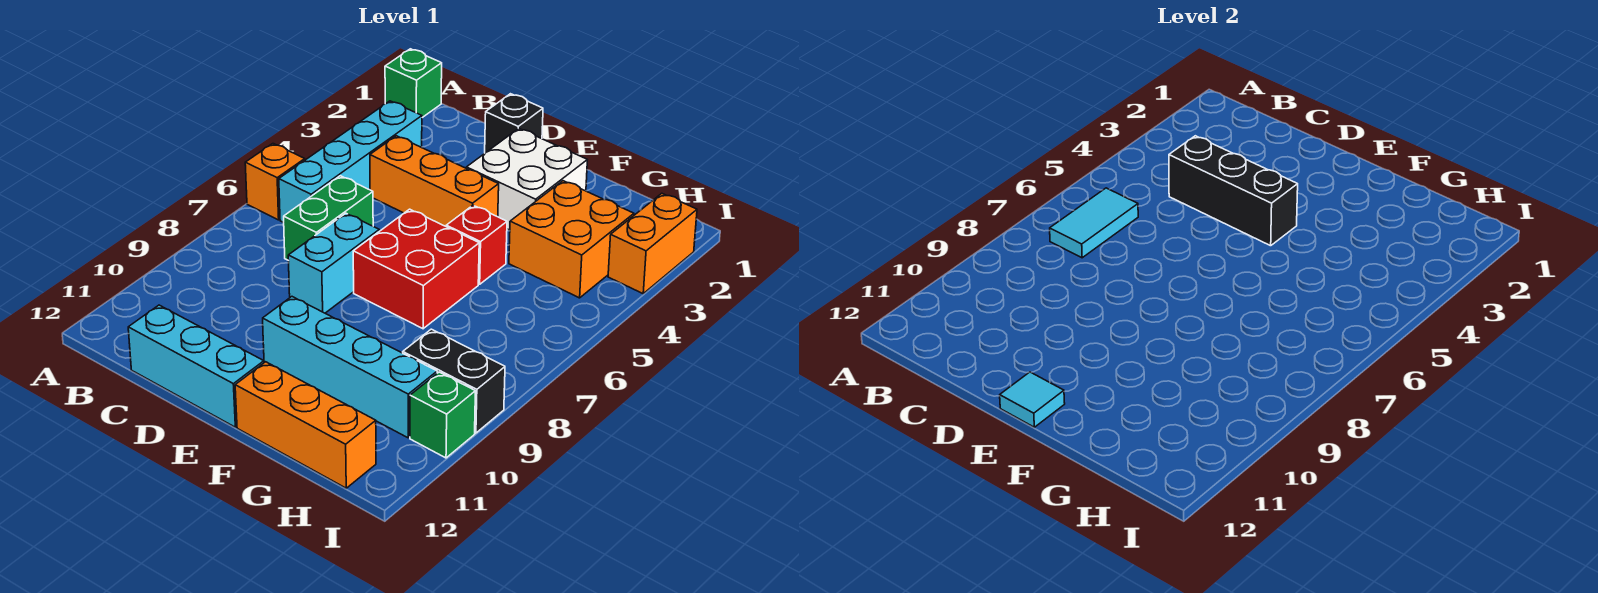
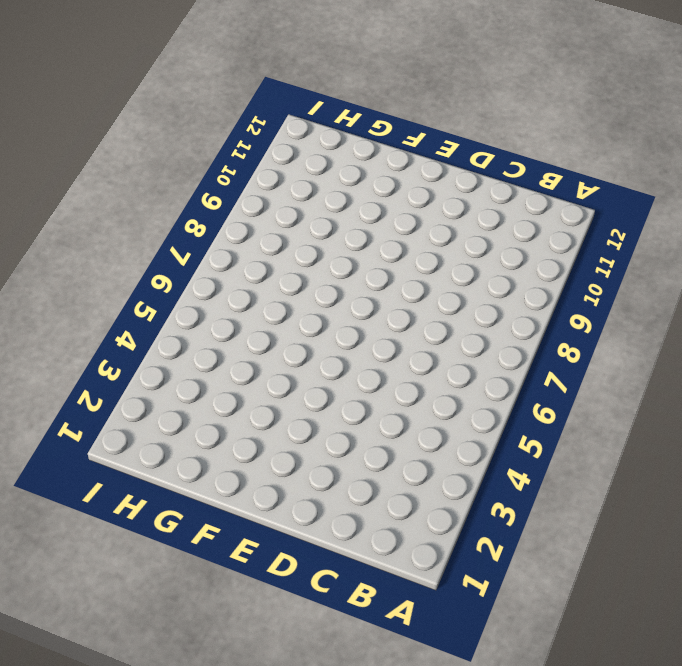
none -> green brick A1 level 1
none -> orange brick A6 level 1
none -> cyan brick B3:B6 level 1

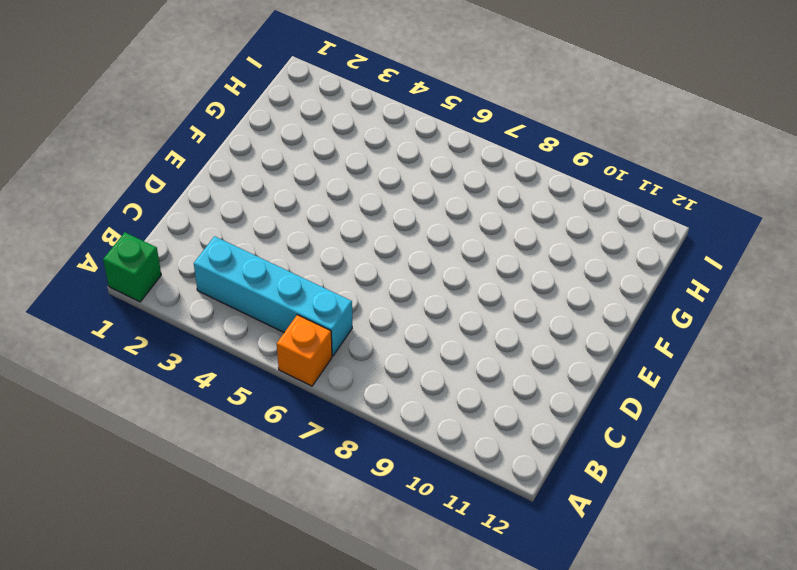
none -> orange brick C4:E4 level 1
none -> green brick C6:C7 level 1
none -> cyan brick C12:E12 level 1

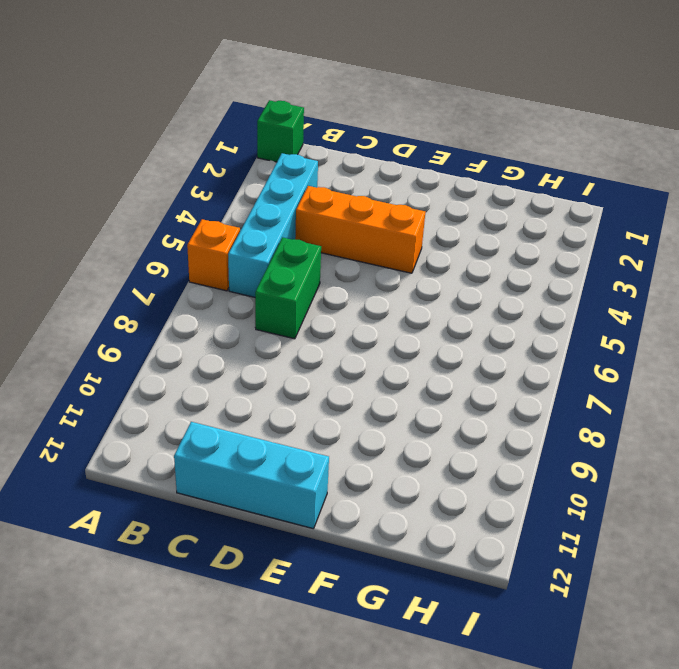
none -> black brick D1 level 1
none -> cyan brick D7:D8 level 1
none -> white brick E2:F3 level 1

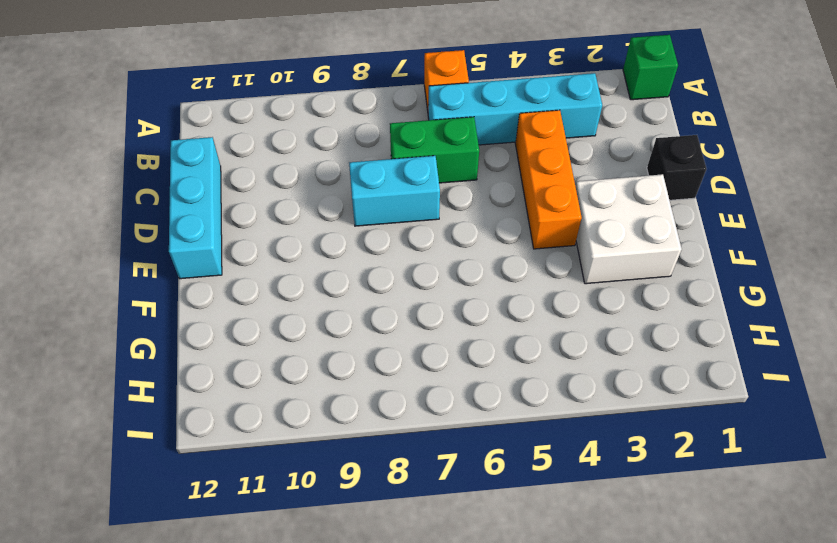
none -> red brick E6:F7 level 1
none -> cyan brick E10:H10 level 1
none -> red brick F5 level 1

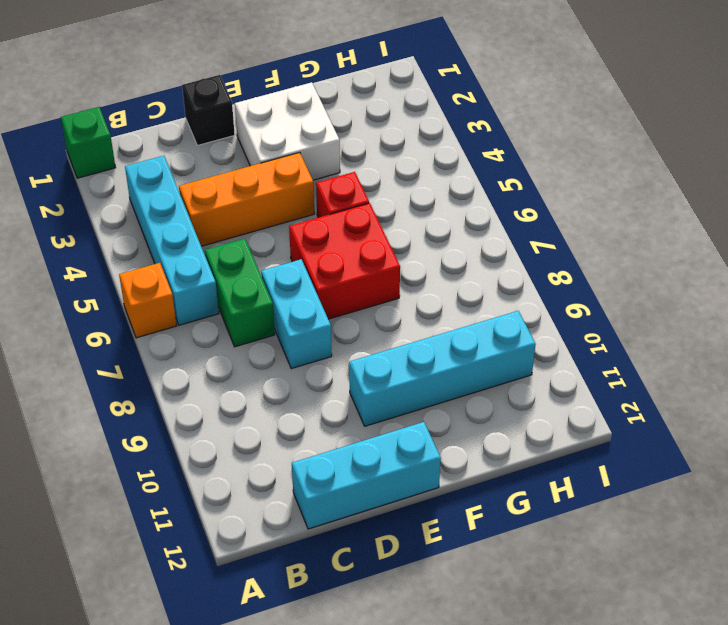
none -> orange brick F12:H12 level 1
none -> orange brick G3:H4 level 1
none -> black brick H9:I9 level 1

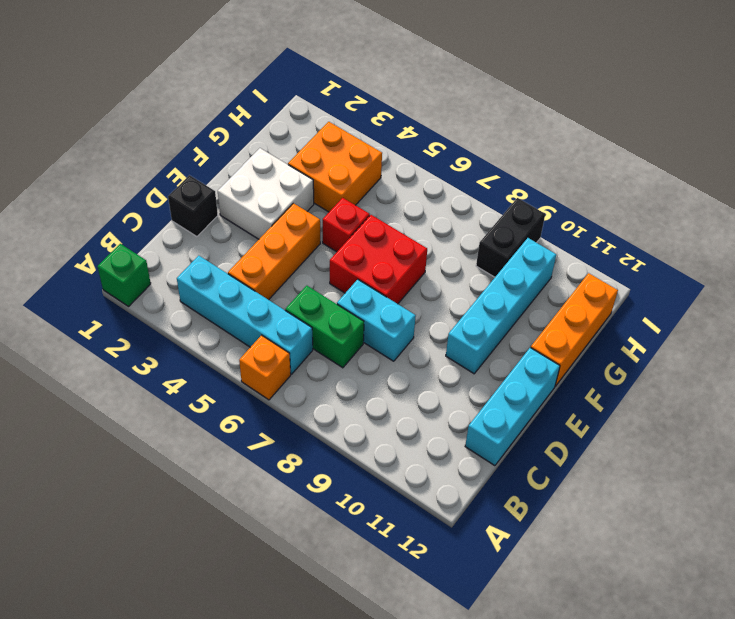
none -> orange brick I2:I3 level 1
none -> green brick I10 level 1
none -> cyan tile B6:B7 level 2

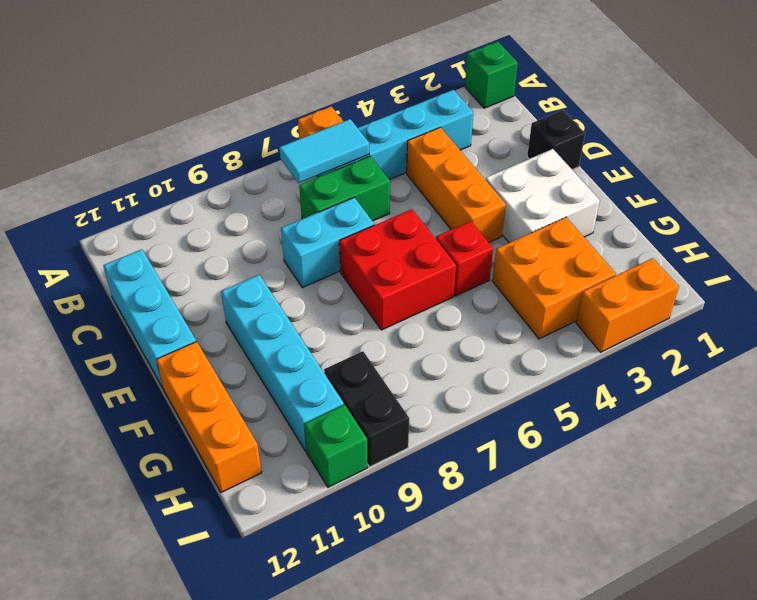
none -> black brick C4:E4 level 2
none -> cyan tile E12 level 2

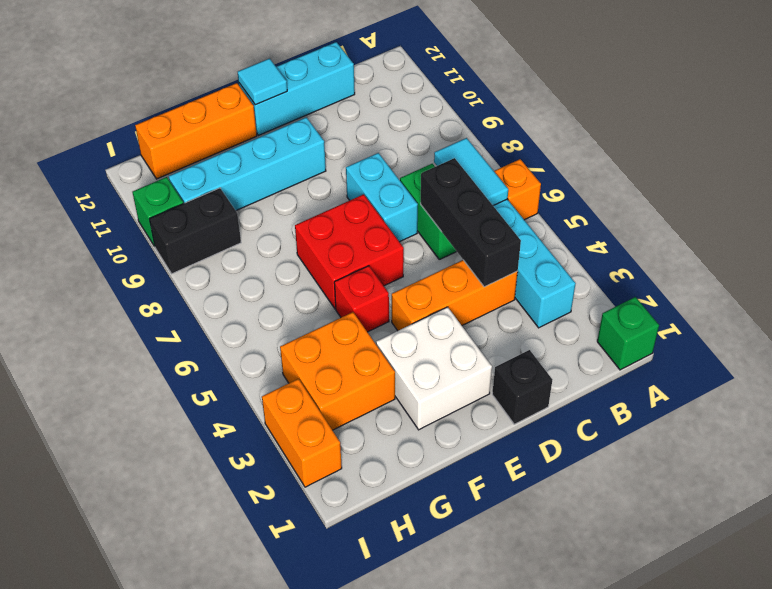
black brick C4:C6 level 2 -> black brick C4:E4 level 2

